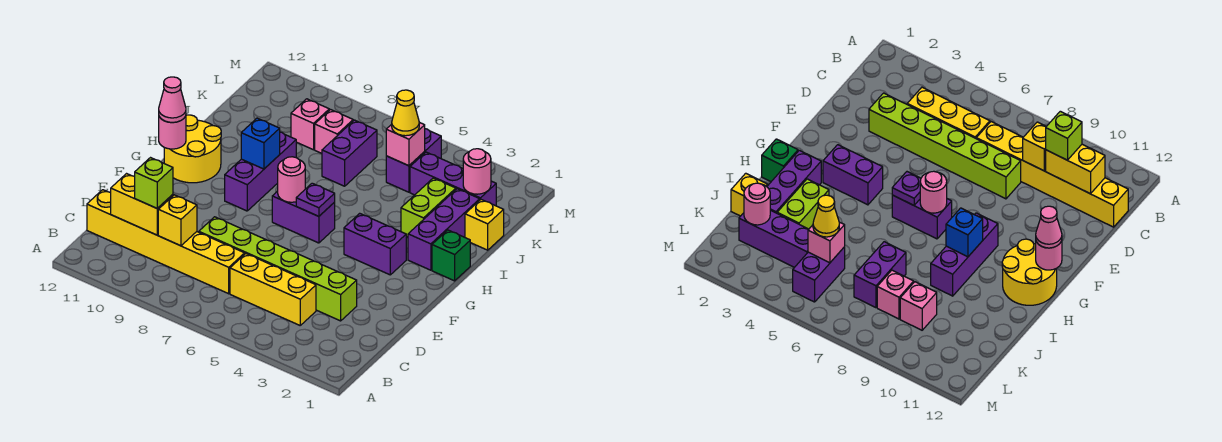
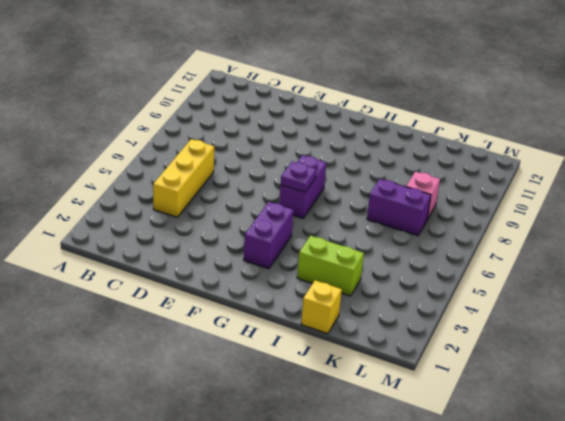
none -> yellow brick C7:C12 level 1
none -> lime brick D3:D8 level 1
none -> purple brick G9:I9 level 1

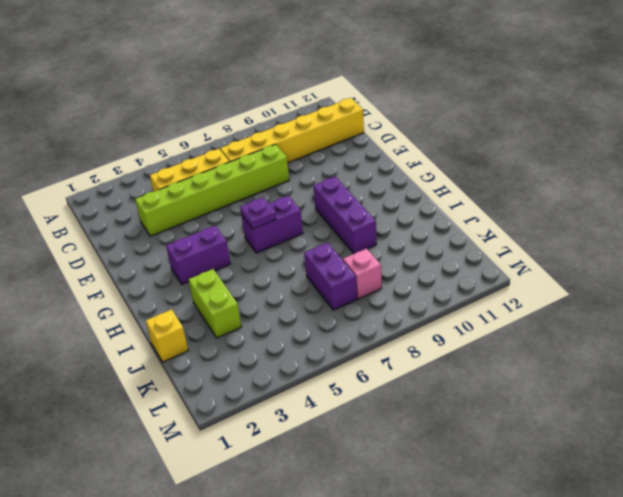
none -> yellow round brick G11:H12 level 1
none -> green brick H1 level 1
none -> purple brick H2:J2 level 1

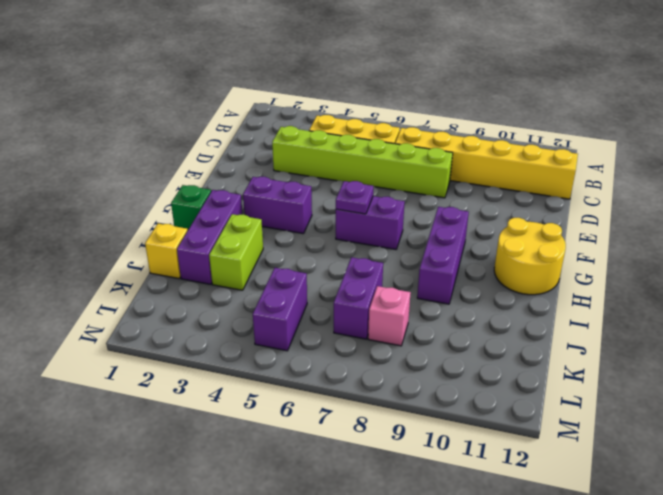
none -> purple brick K2:K4 level 1
none -> pink brick K9 level 1
none -> yellow brick C9 level 2

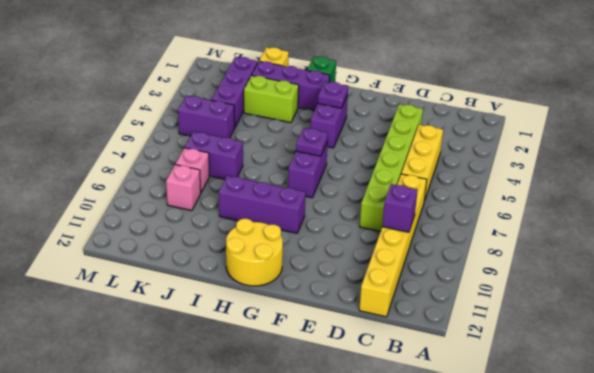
purple brick C9 level 2 -> yellow brick C9 level 2
purple plate G3 level 2 -> none
none -> yellow brick C10:C11 level 2
none -> pink round brick G7 level 2
none -> pink round brick G12 level 2

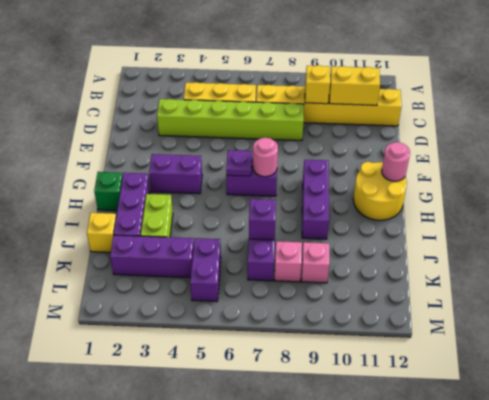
purple brick J7 level 2 -> none
none -> blue brick H9 level 2
none -> pink round brick K2 level 2
none -> pink brick K5 level 2

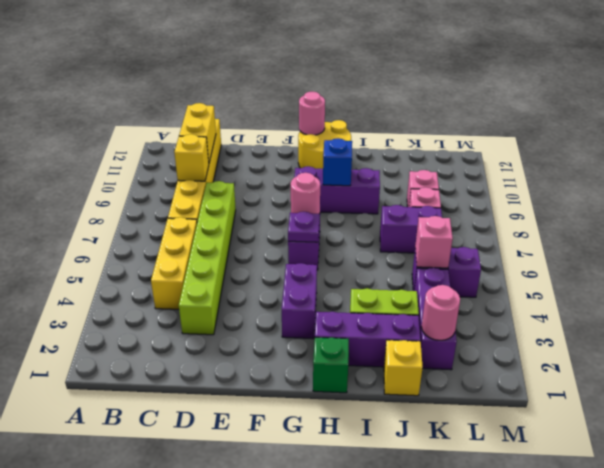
none -> lime brick C10 level 3
none -> pink cone G12 level 3
none -> yellow cone K5 level 3

